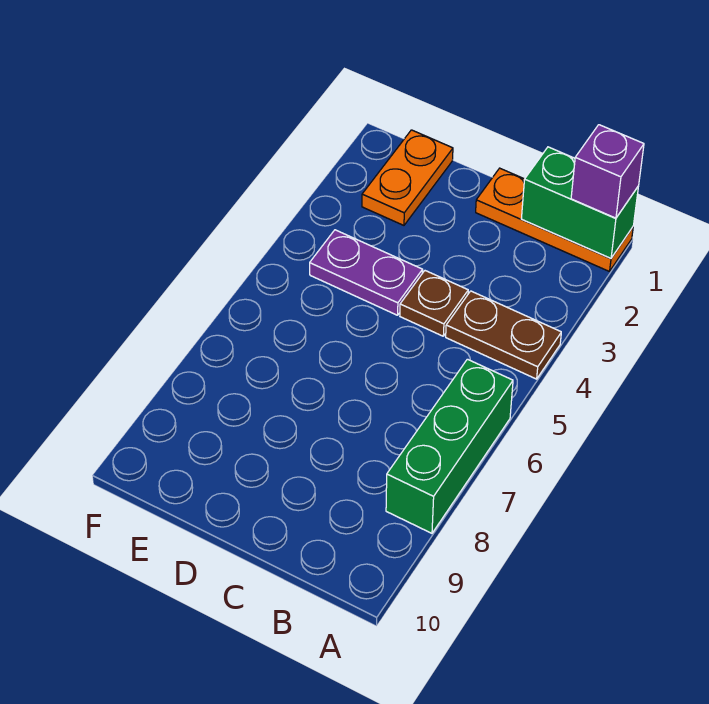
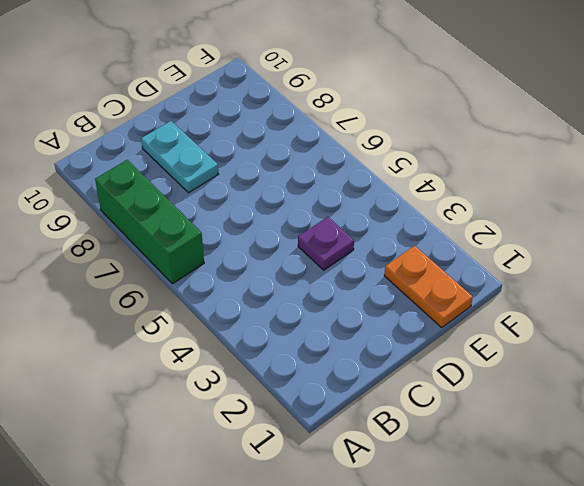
cyan plate C8:C9 level 1 -> none
purple plate D4 level 1 -> purple plate D4:E4 level 1
none -> orange plate A1:C1 level 1
none -> brown plate A4:B4 level 1

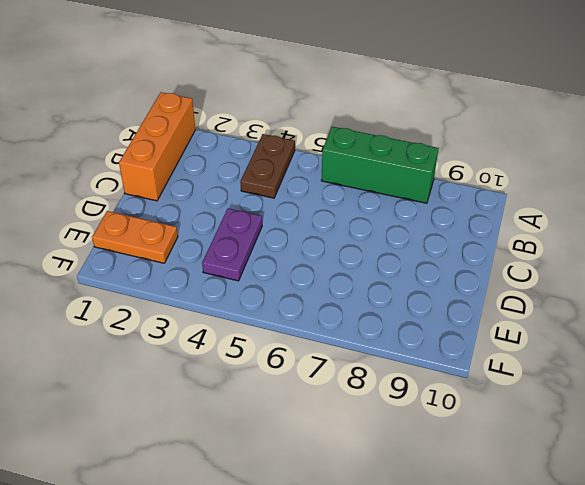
orange brick A1:C1 level 1 -> orange plate A1:C1 level 1
none -> brown plate C4 level 1
none -> green brick A1:B1 level 2

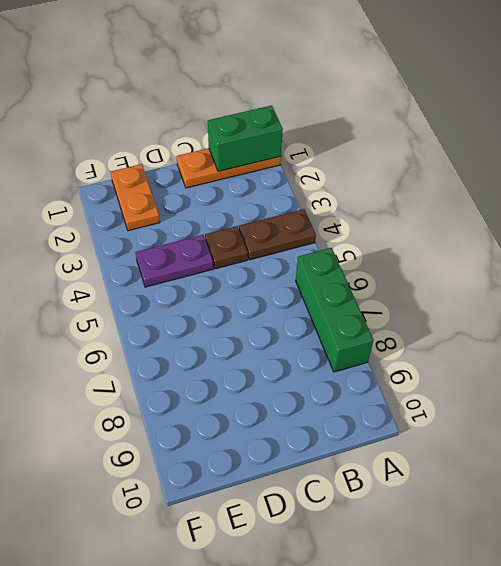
none -> purple brick A1 level 3

